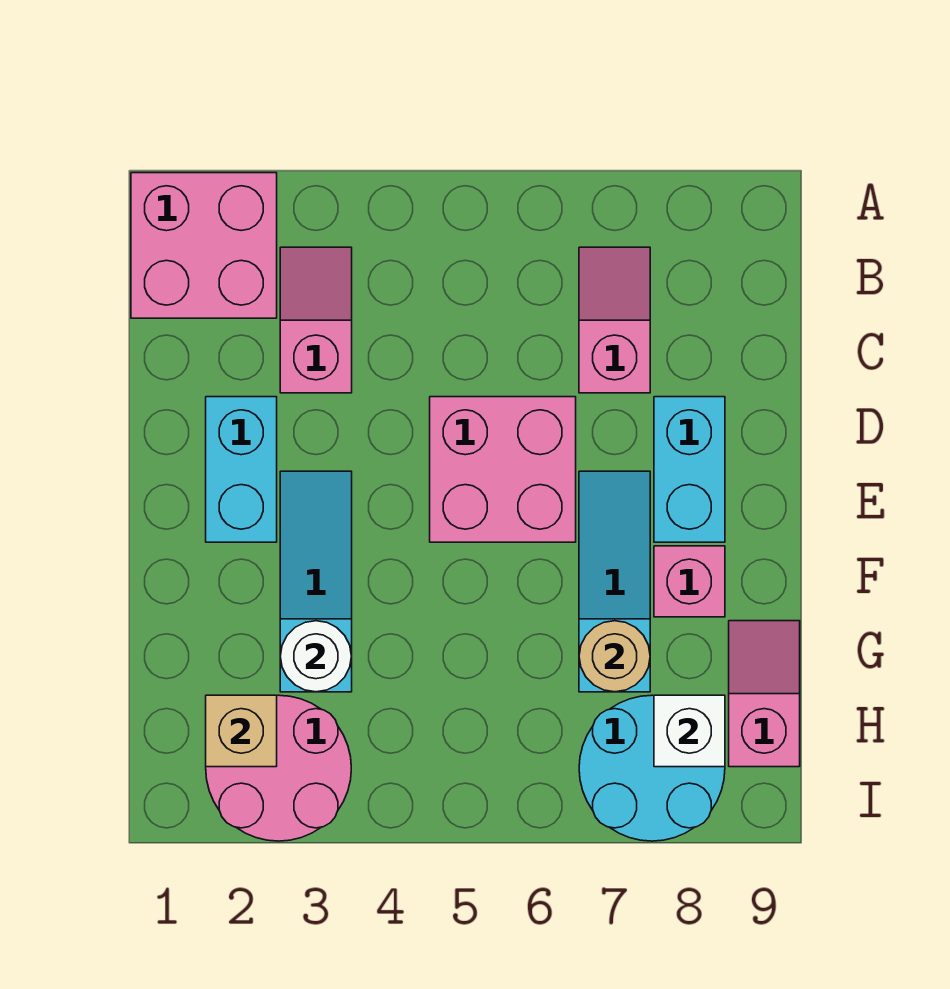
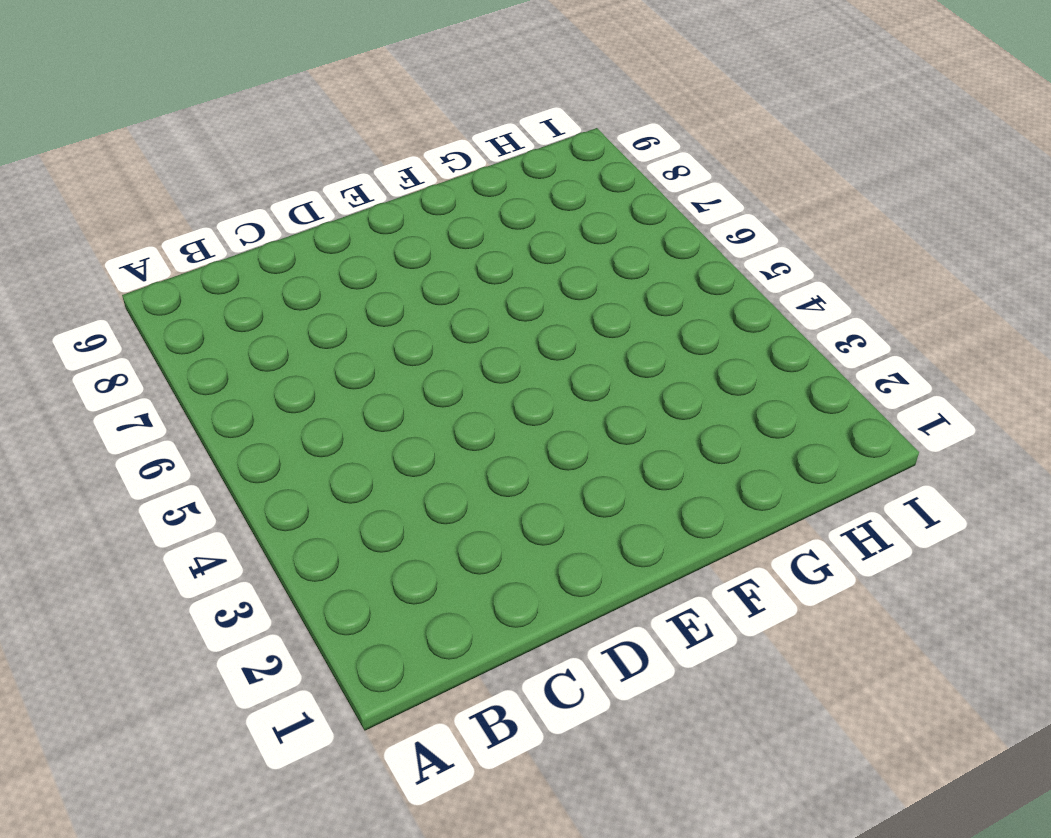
none -> pink brick A1:B2 level 1
none -> pink slope B3:C3 level 1 top C
none -> pink slope B7:C7 level 1 top C

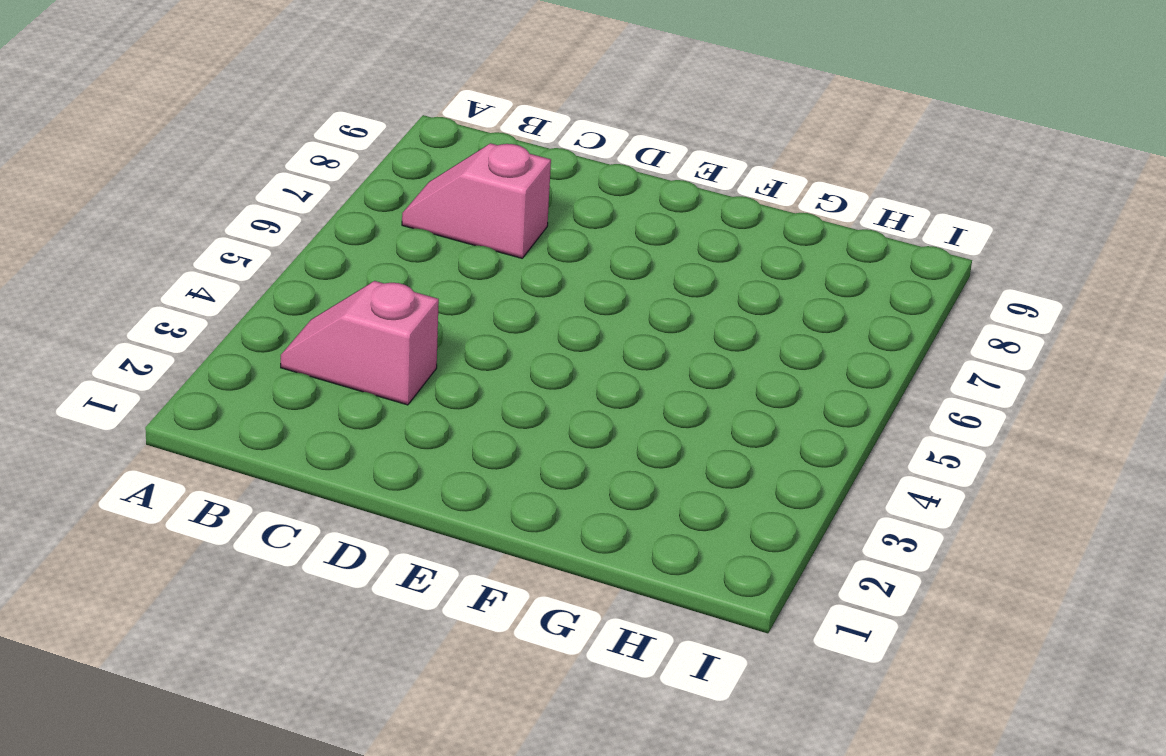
none -> pink brick A1:B2 level 1
none -> cyan brick D2:E2 level 1
none -> pink brick D5:E6 level 1

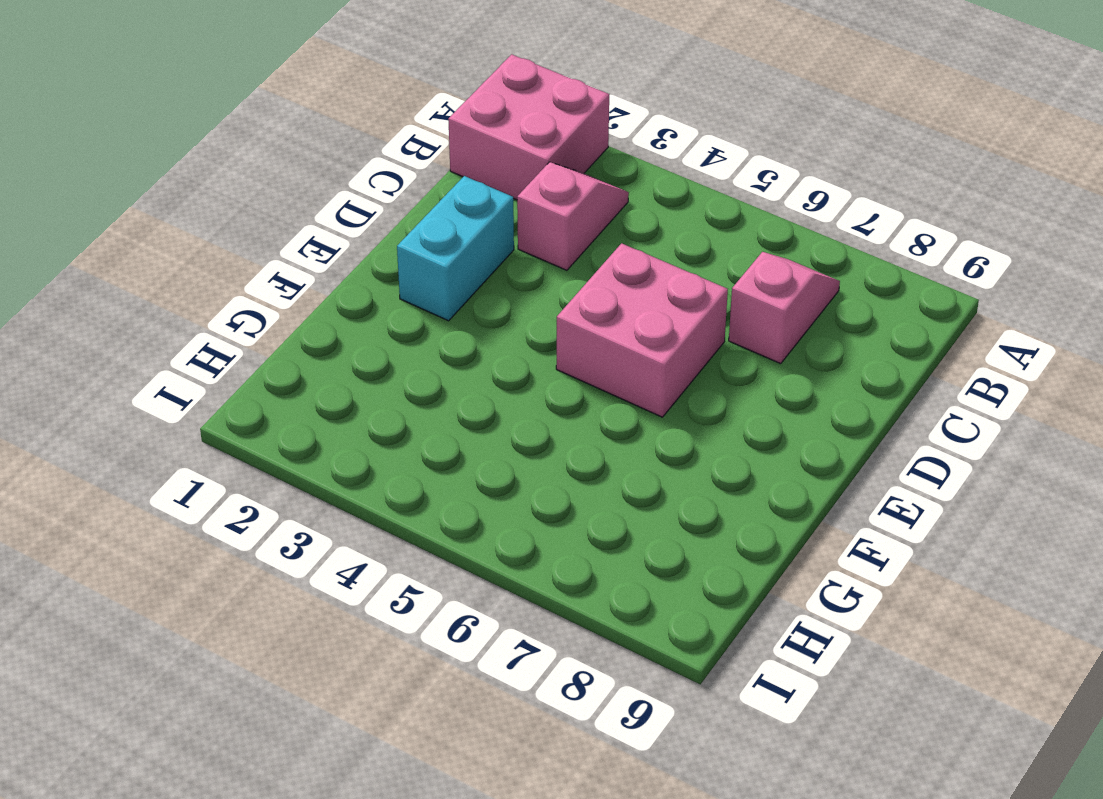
none -> cyan brick D8:E8 level 1
none -> cyan slope E3:G3 level 1 top G
none -> cyan slope E7:G7 level 1 top G

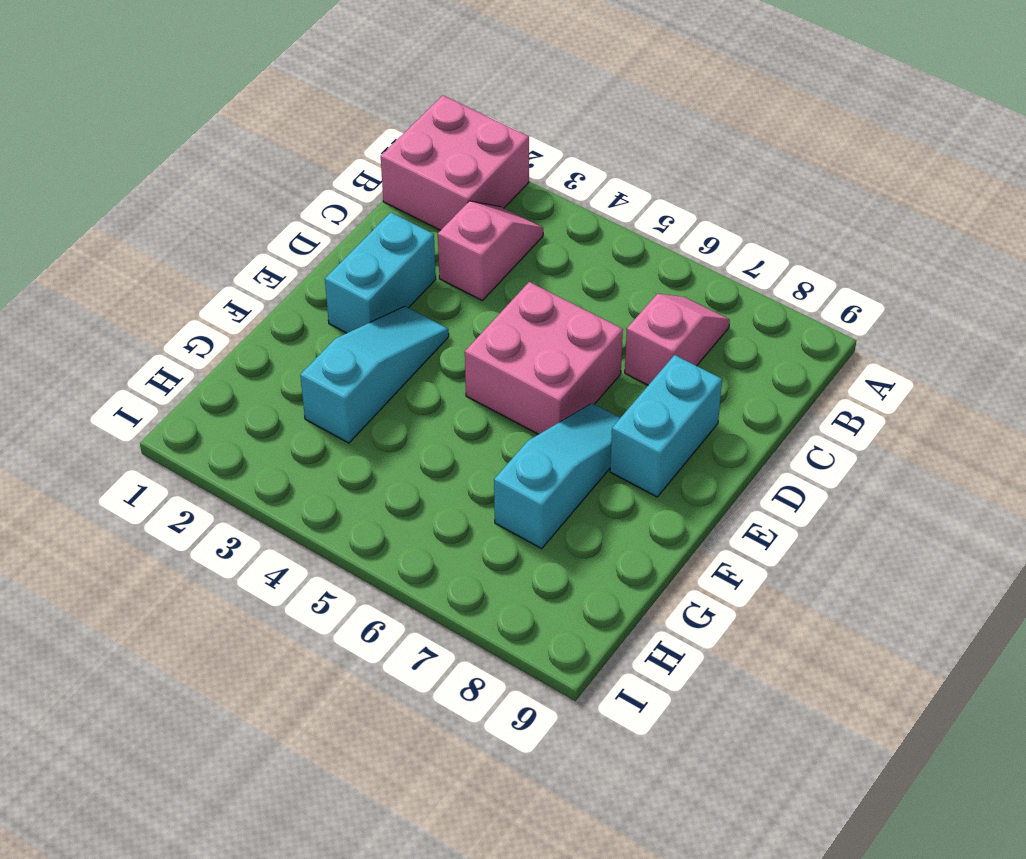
none -> pink brick F8 level 1
none -> pink slope G9:H9 level 1 top H
none -> pink round brick H2:I3 level 1

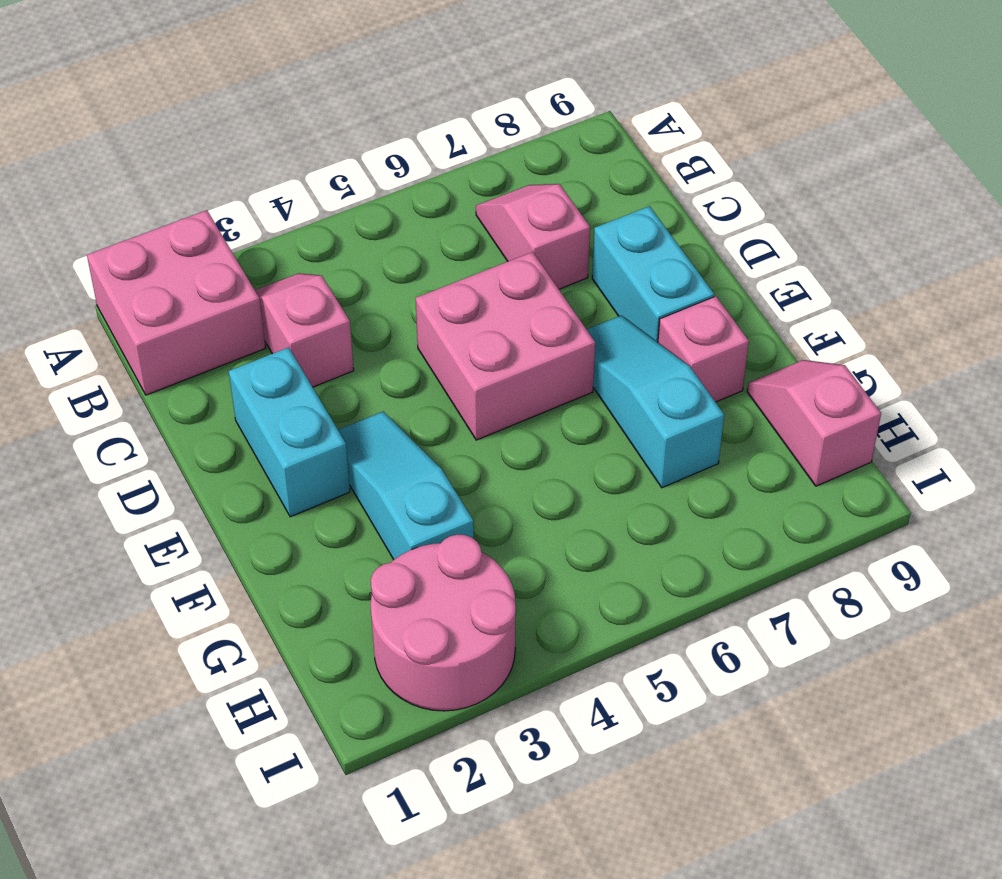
none -> cyan round brick H7:I8 level 1
none -> white round brick G3 level 2
none -> tan round brick G7 level 2

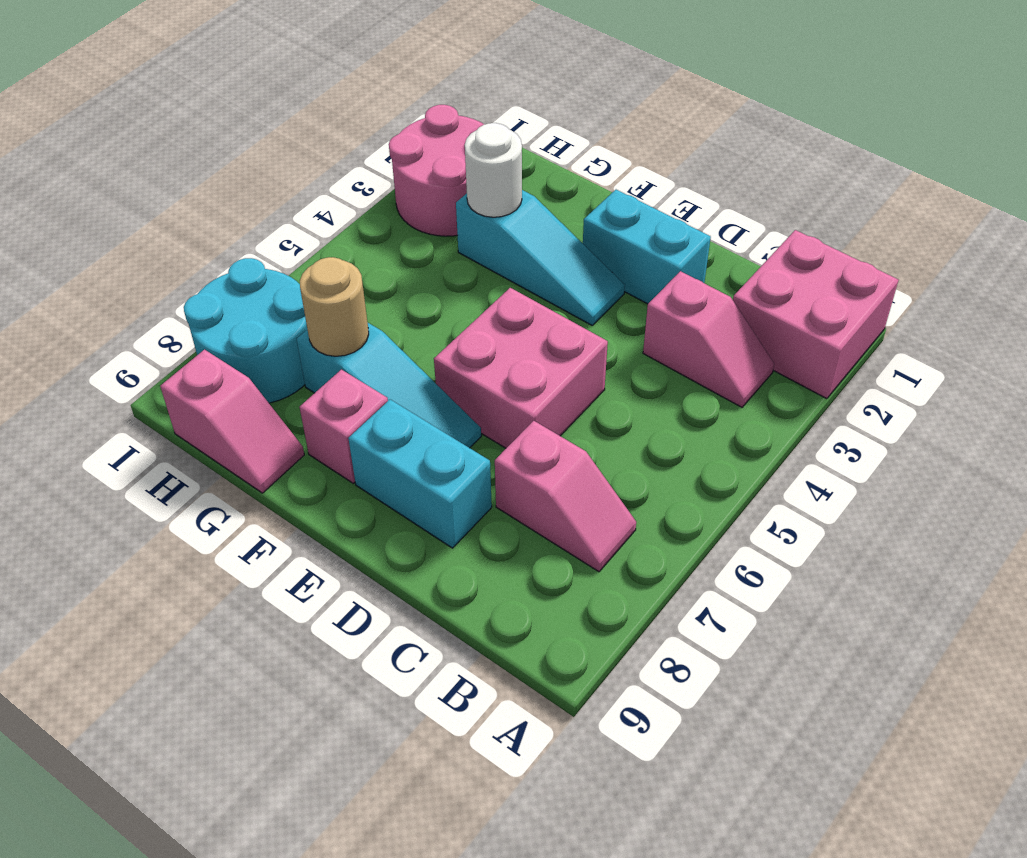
none -> tan brick H2 level 2
none -> white brick H8 level 2

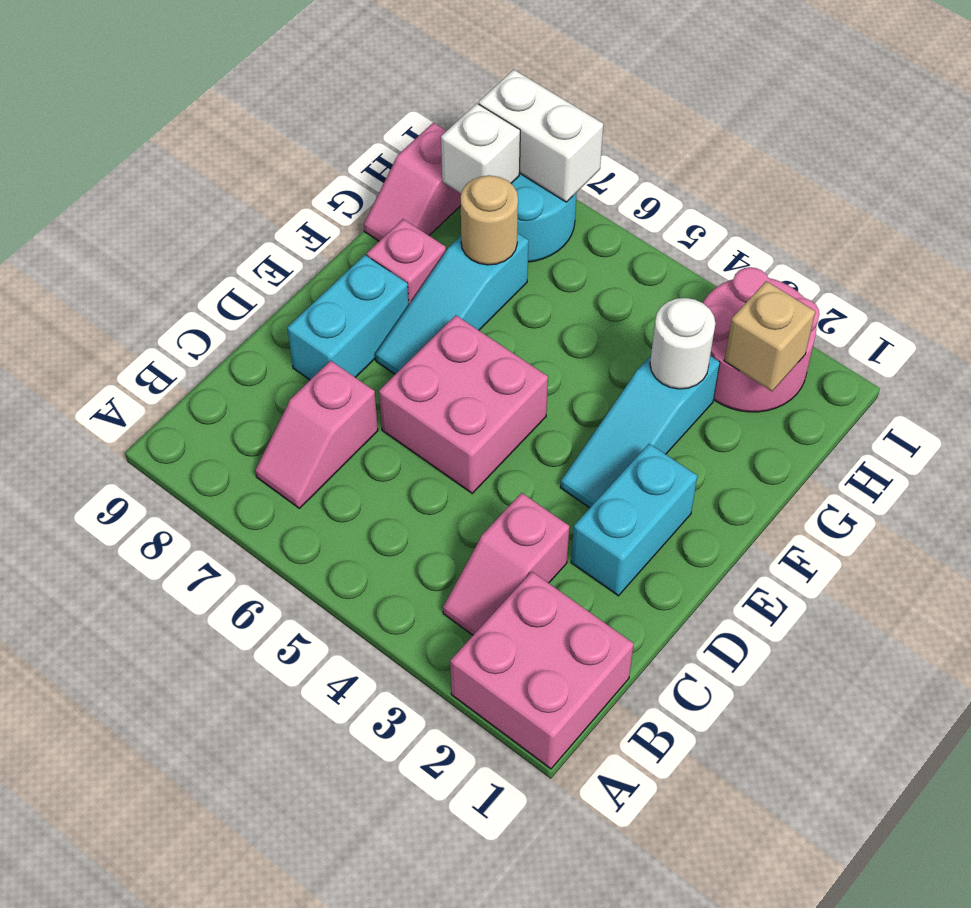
white brick I7:I8 level 2 -> none

